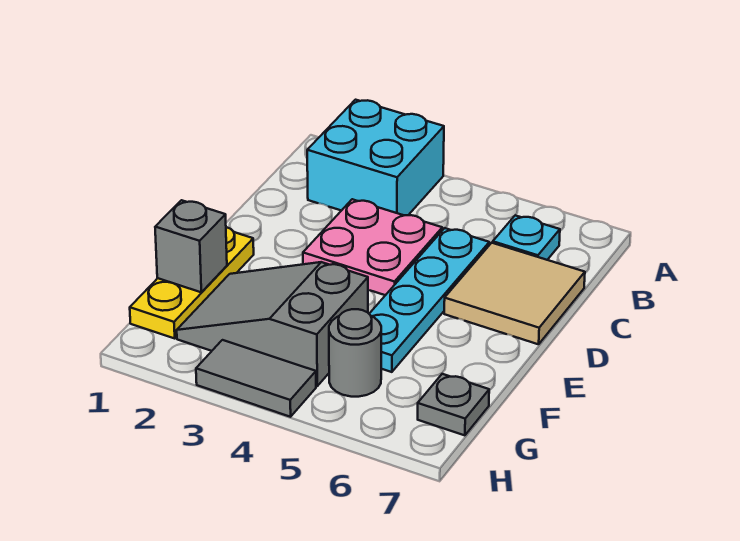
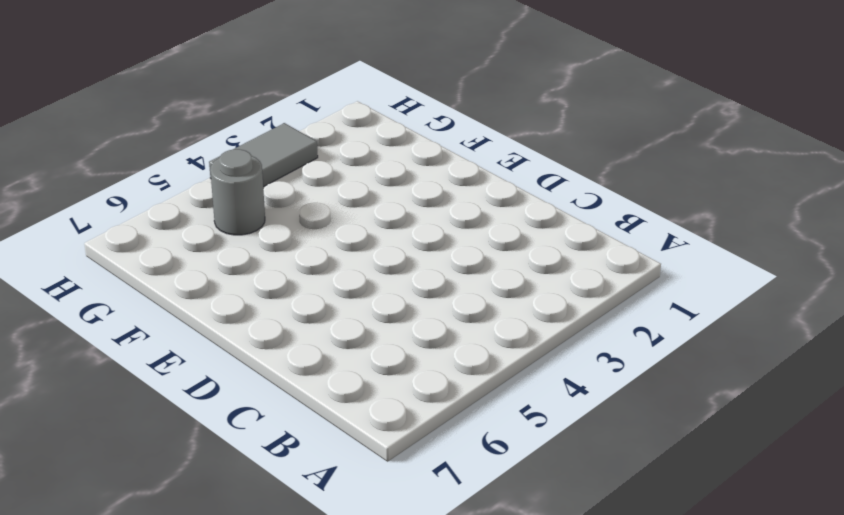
none -> cyan brick A2:B3 level 1
none -> cyan plate B6 level 1

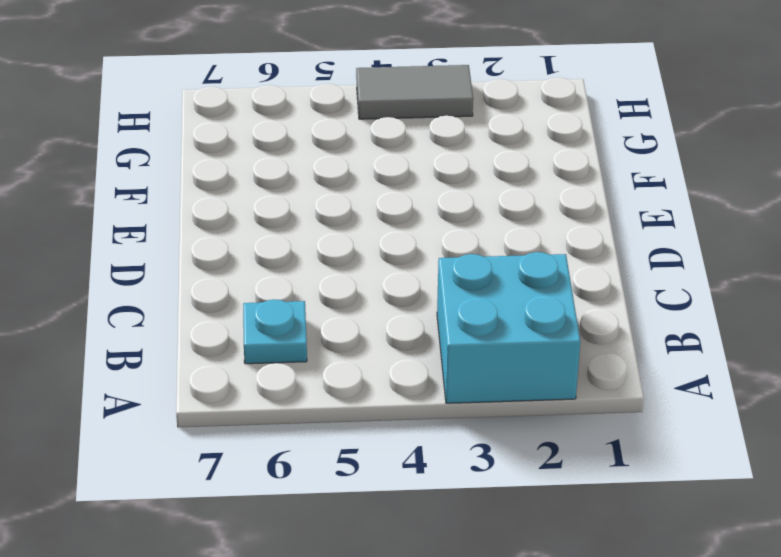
none -> pink plate C3:D4 level 1
none -> cyan plate C5:F5 level 1

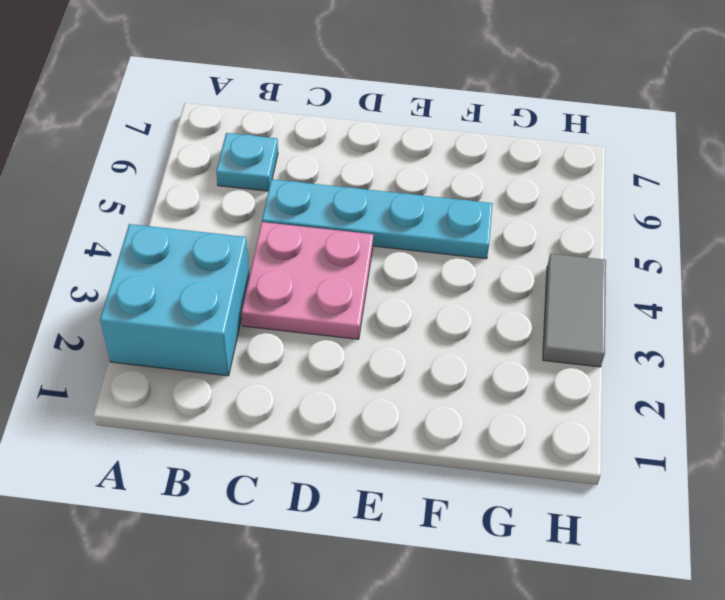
none -> tan tile C6:D7 level 1
none -> yellow plate E1:G1 level 1

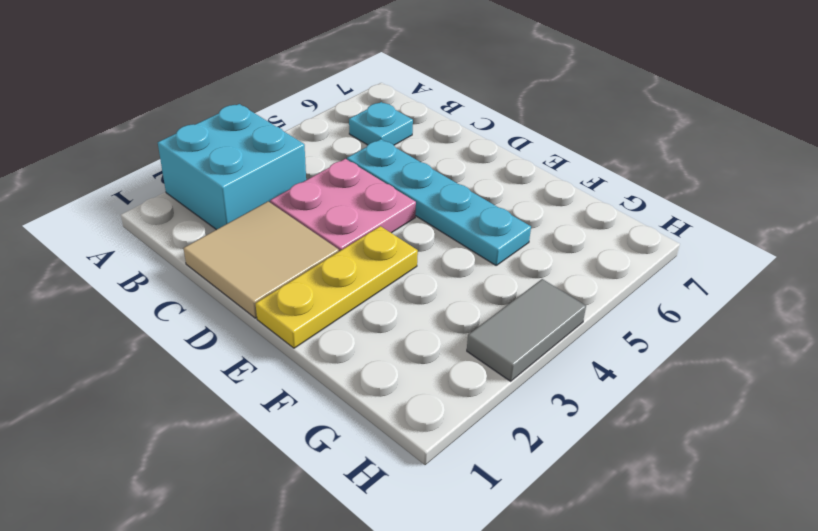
tan tile C1:D2 level 1 -> tan tile C6:D7 level 1
yellow plate E1:E3 level 1 -> yellow plate E1:G1 level 1
none -> grey slope F2:G4 level 1 top 4
none -> grey round brick G5 level 1

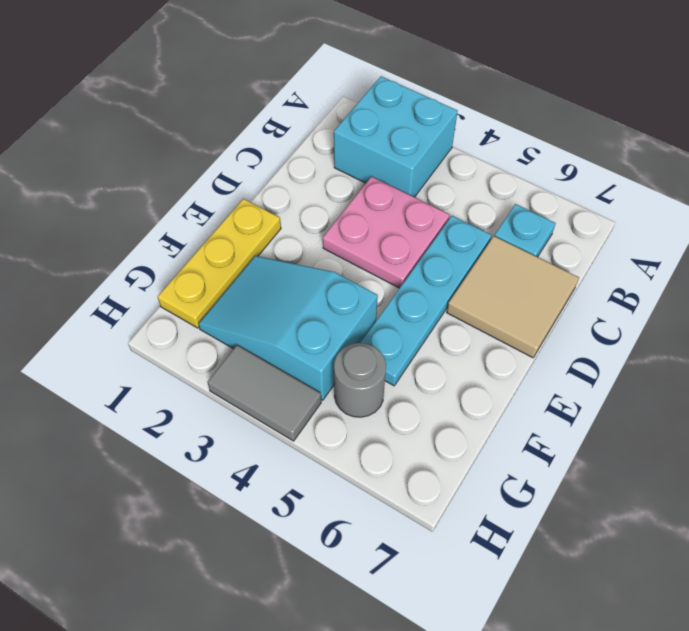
cyan slope F2:G4 level 1 top 4 -> grey slope F2:G4 level 1 top 4
none -> grey plate G7 level 1
none -> grey brick F1 level 2

